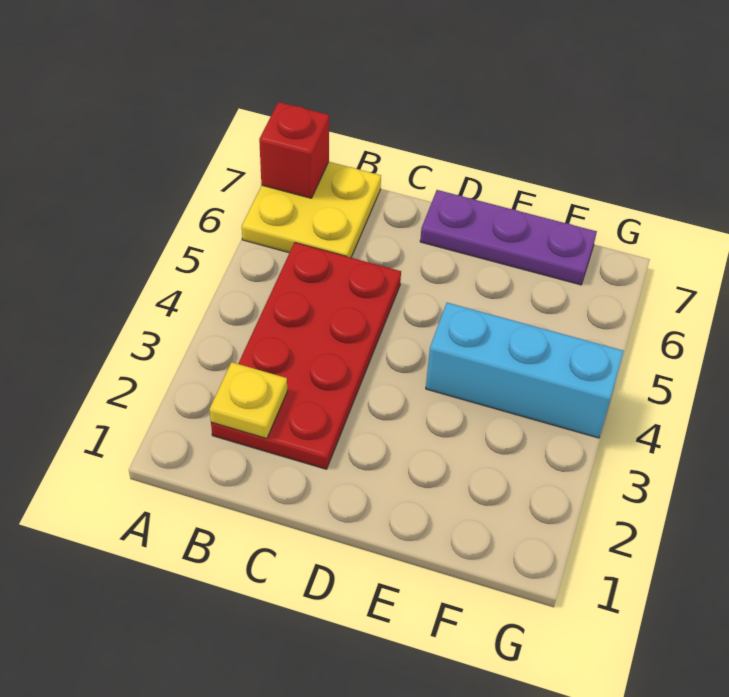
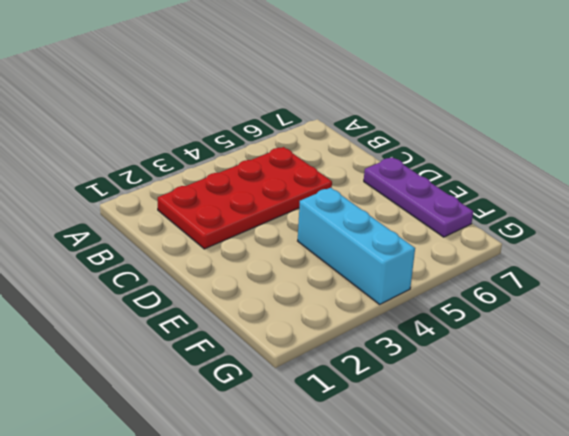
none -> yellow plate A6:B7 level 1
none -> red brick A7 level 2

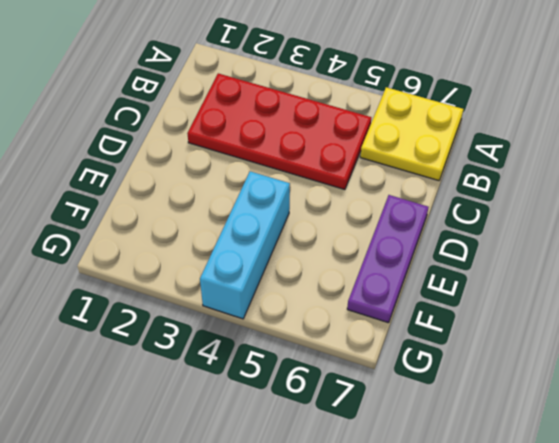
none -> red brick A7 level 2
none -> yellow plate B2 level 2

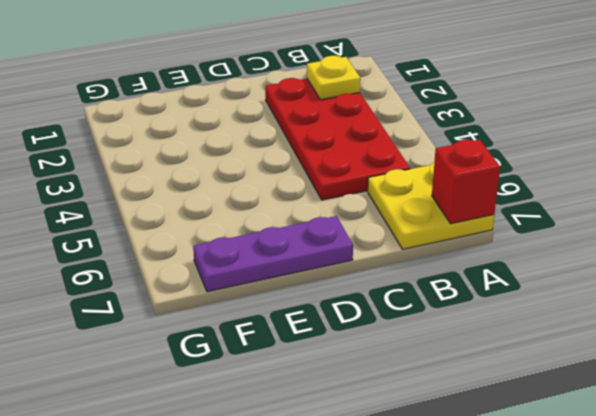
none -> cyan brick E4:G4 level 1

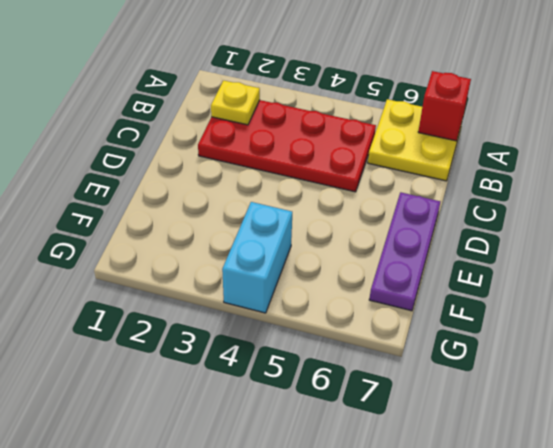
cyan brick F4:G4 level 1 -> cyan brick E4:G4 level 1

